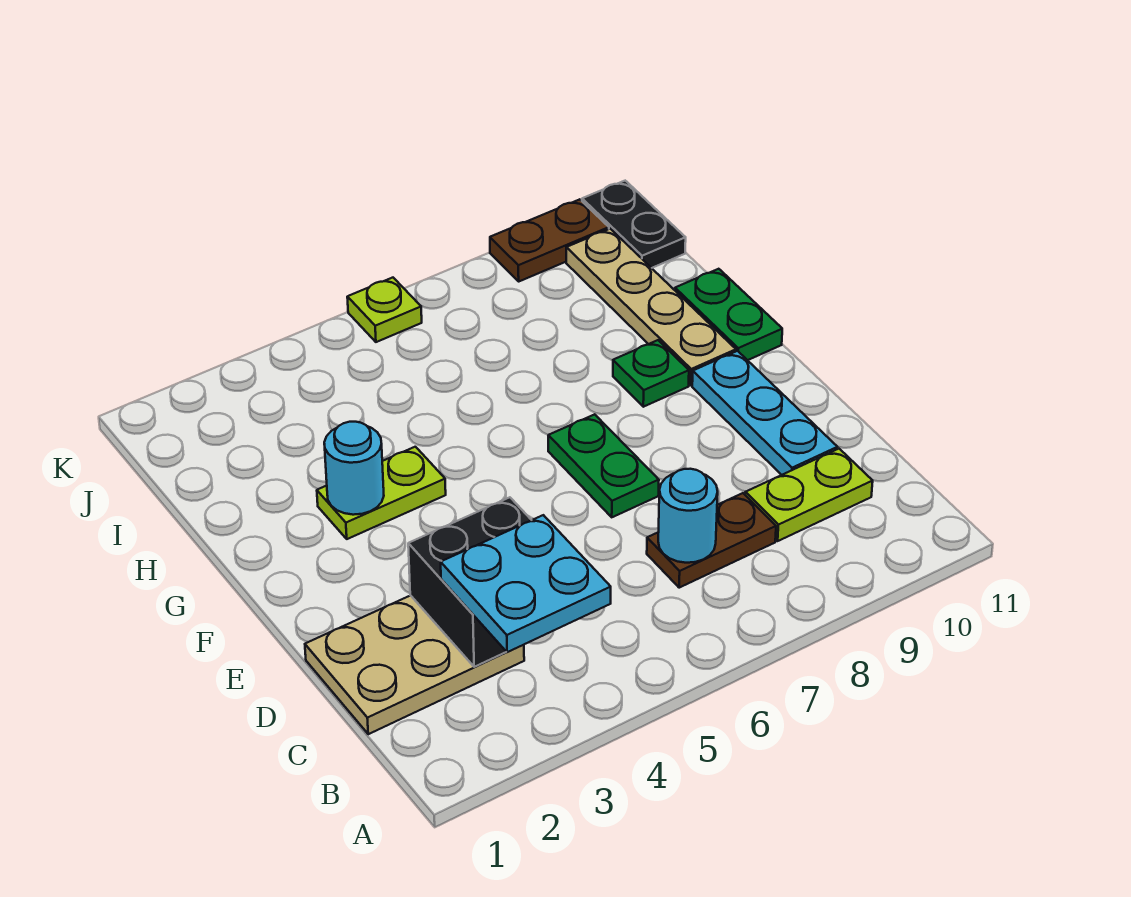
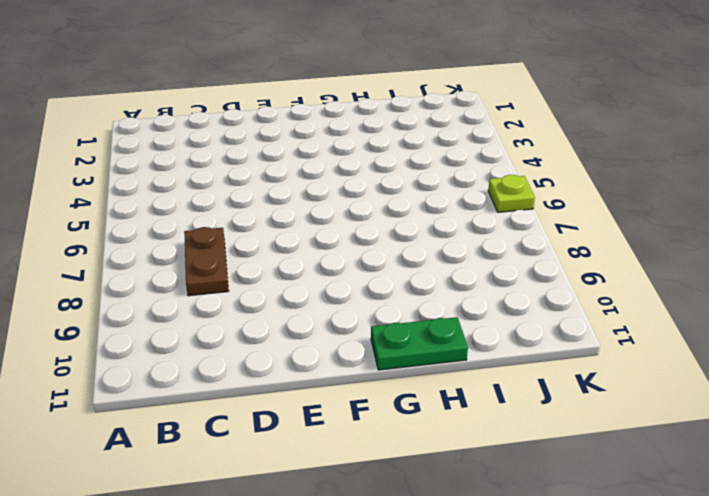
none -> tan plate C1:D3 level 1
none -> lime plate C9:C10 level 1
none -> cyan plate D10:F10 level 1

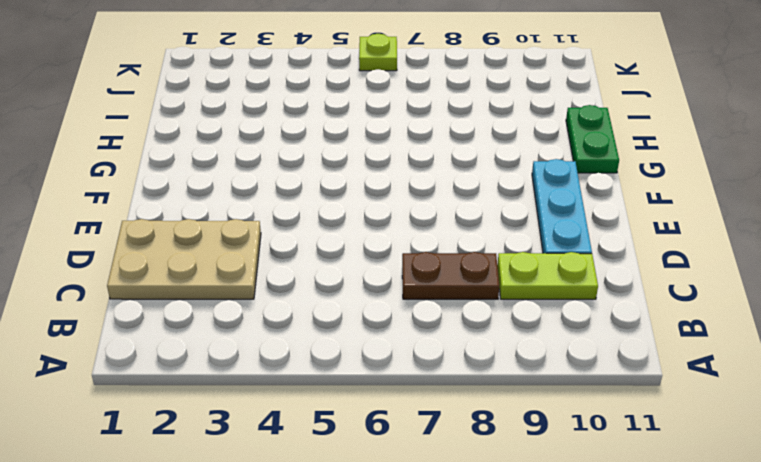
none -> green plate E7:F7 level 1
none -> lime plate G3:G4 level 1
none -> green plate G9 level 1

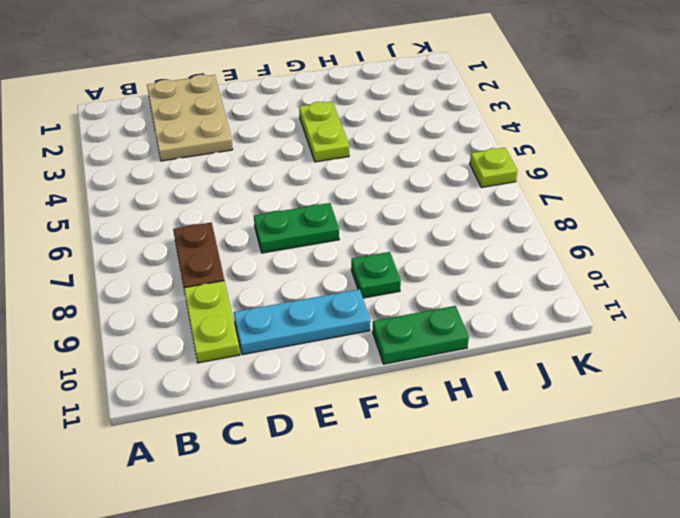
none -> tan plate G10:J10 level 1
none -> black plate J11:K11 level 1
none -> brown plate K9:K10 level 1

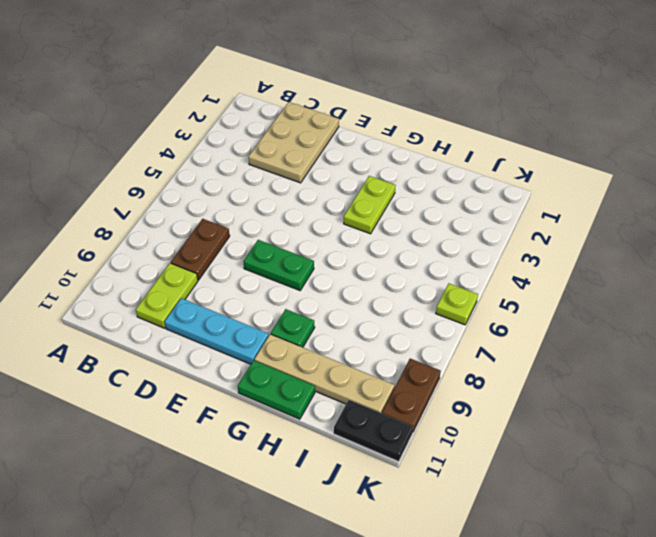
none -> black brick C3:D4 level 2
none -> cyan round brick C7 level 2
none -> cyan round brick G3 level 2

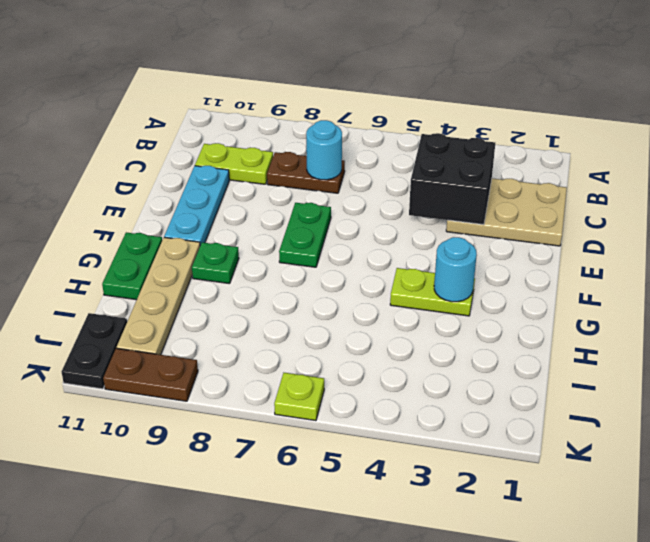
none -> cyan plate B3:C4 level 3

